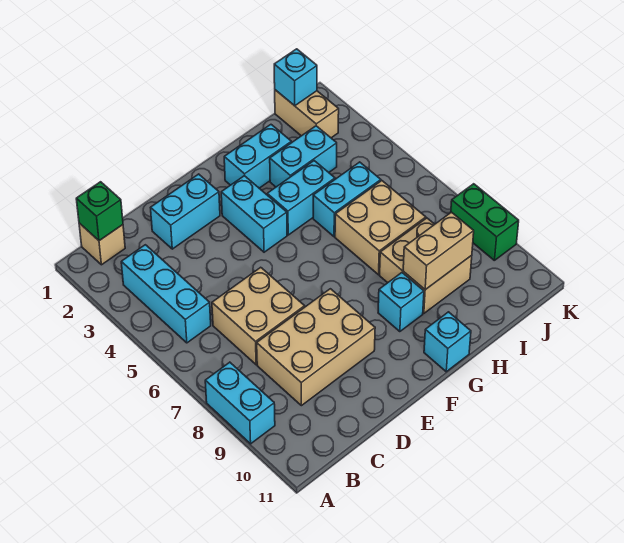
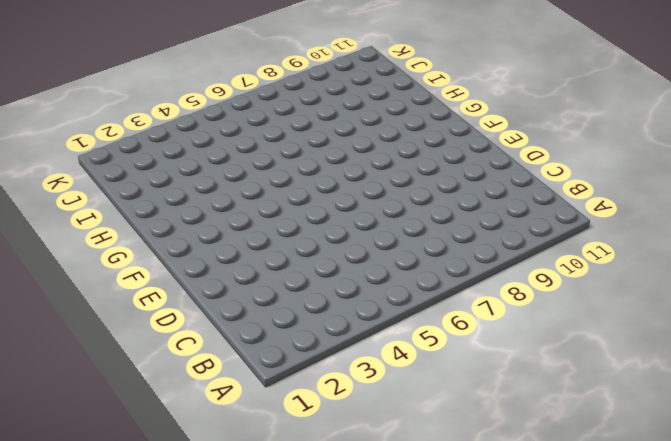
none -> cyan brick A8:A9 level 1
none -> tan brick B1 level 1
none -> cyan brick B3:B5 level 1

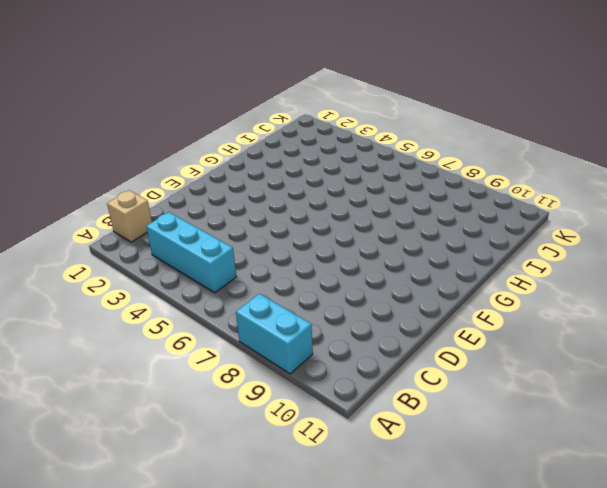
none -> tan brick C6:D7 level 1
none -> tan brick C8:E9 level 1
none -> cyan brick D2:E2 level 1

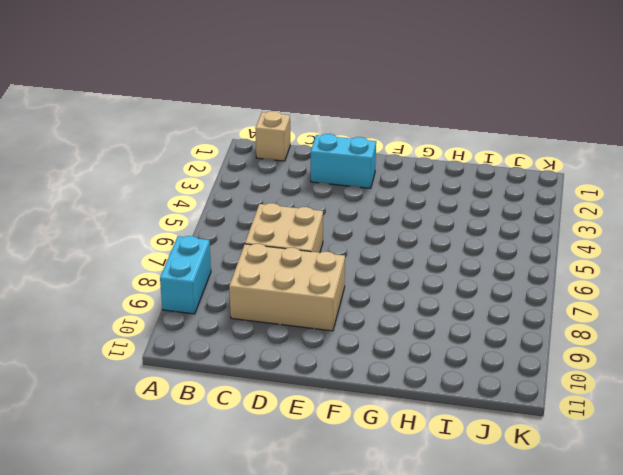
none -> cyan brick B3:B5 level 1
none -> cyan brick F3:F4 level 1
none -> cyan brick G2:H2 level 1

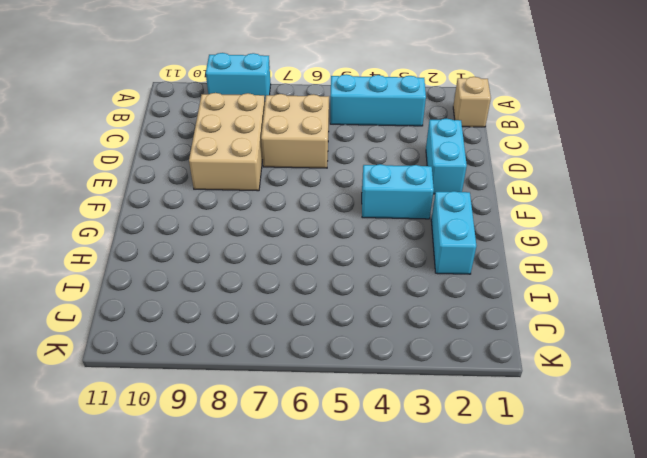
none -> cyan brick G4:H4 level 1
none -> cyan brick G9 level 1
none -> cyan brick G11 level 1

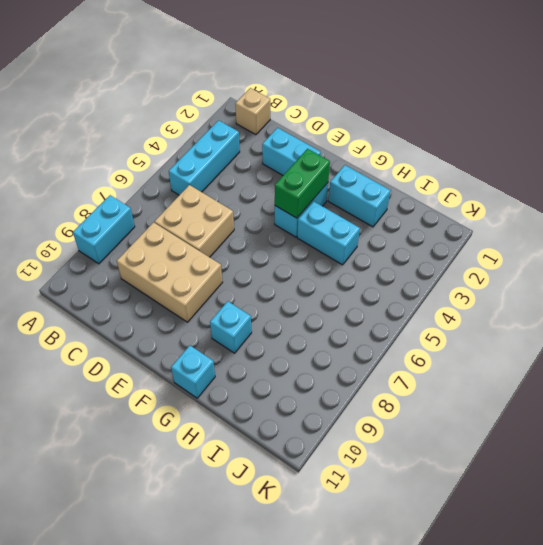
green brick F3:F4 level 2 -> green brick K8:K9 level 1
none -> cyan brick H3:I3 level 1
none -> cyan brick H5:I5 level 1
none -> tan brick H6:I7 level 1

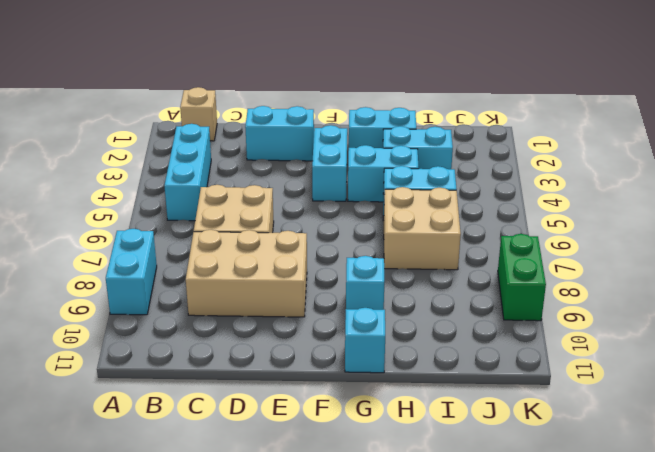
none -> tan brick H8:I9 level 1
none -> tan brick J1:J2 level 1
none -> green brick B1 level 2

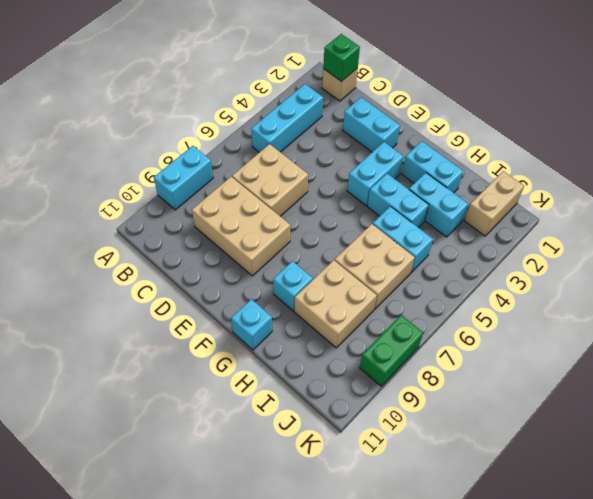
none -> tan brick H9:I9 level 2
none -> cyan brick J1 level 2

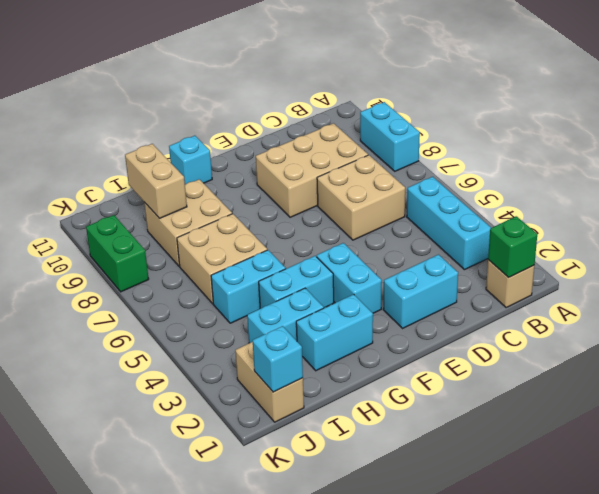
tan brick I9:I10 level 2 -> tan brick H9:I9 level 2
none -> cyan brick G9 level 1

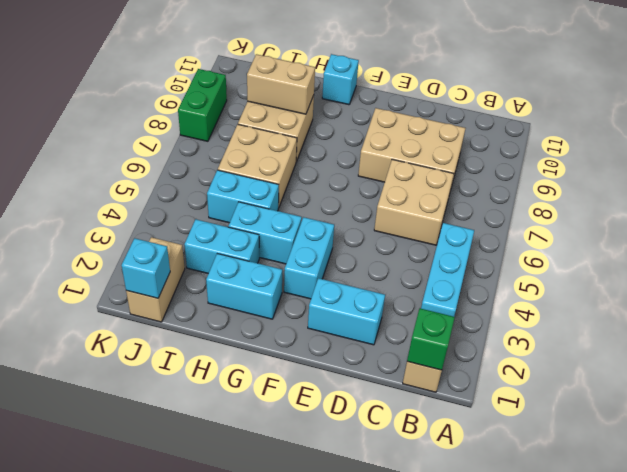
none -> cyan brick A8:A9 level 1
none -> cyan brick G9 level 1

